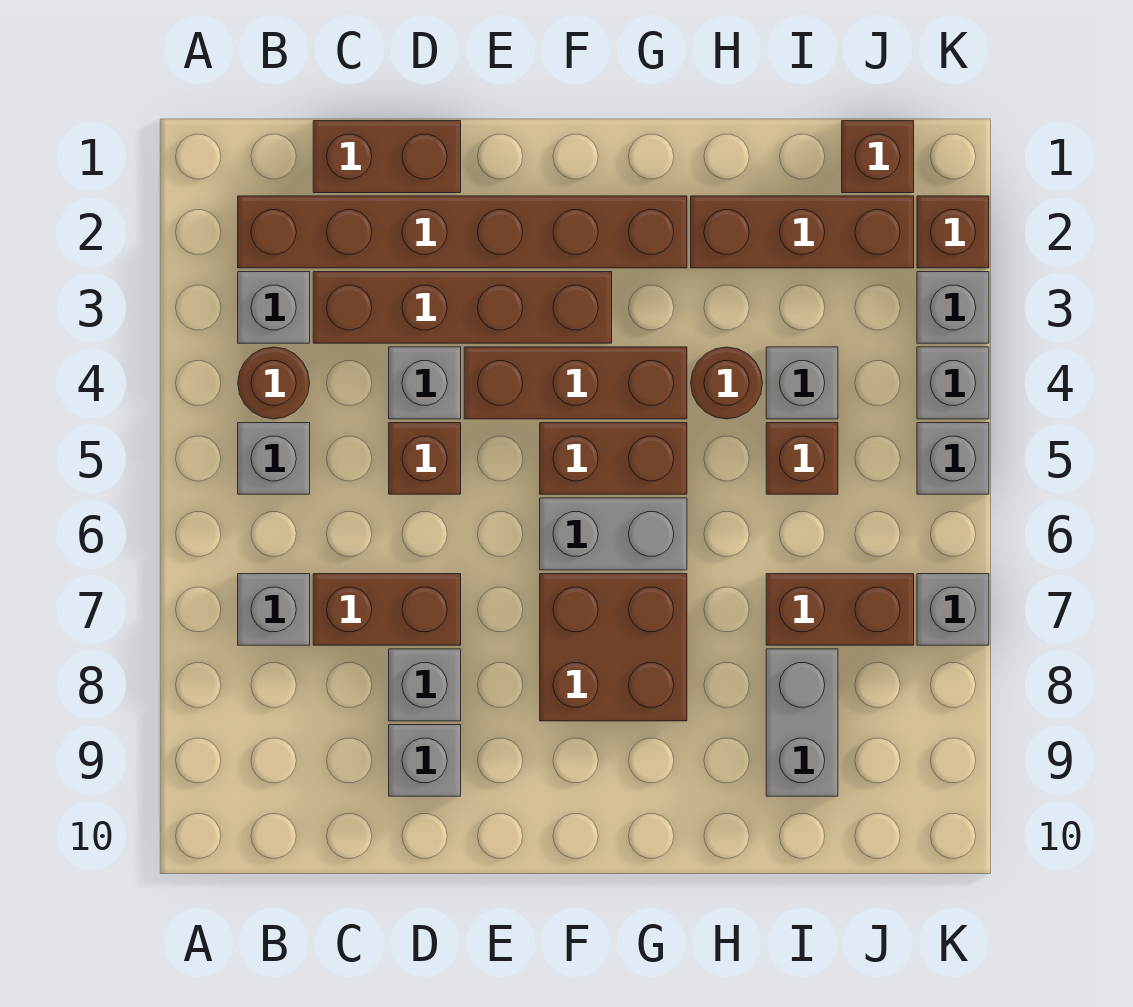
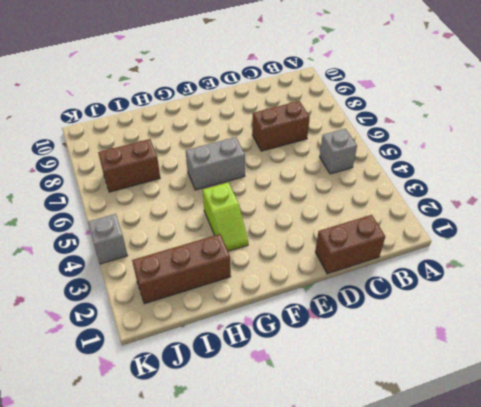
lime slope G3:G4 level 1 top 4 -> brown brick E4:G4 level 1
none -> brown brick B2:G2 level 1
none -> grey brick B3 level 1
none -> brown round brick B4 level 1

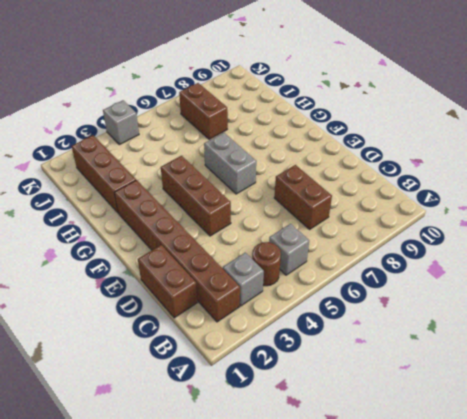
none -> grey brick B7 level 1
none -> brown brick C3:F3 level 1
none -> grey brick D4 level 1

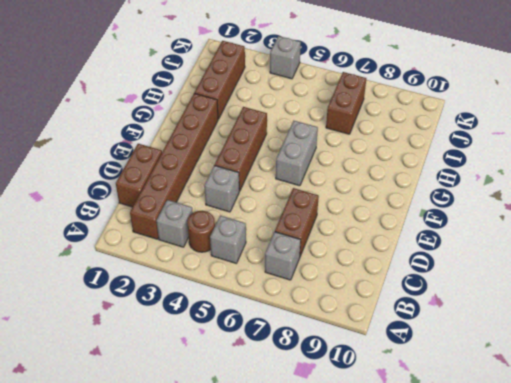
none -> brown brick C3:F3 level 1
none -> brown brick D5 level 1
none -> grey brick D8 level 1

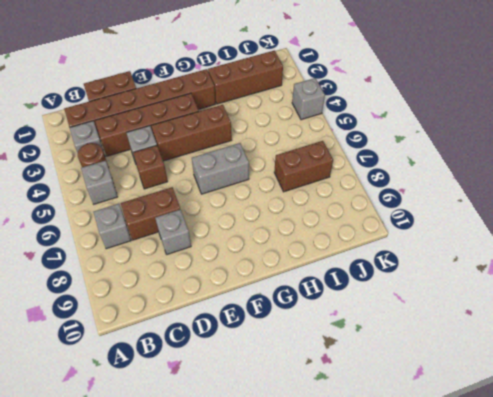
none -> grey brick D9 level 1
none -> brown brick F5:G5 level 1
none -> brown brick F7:G8 level 1

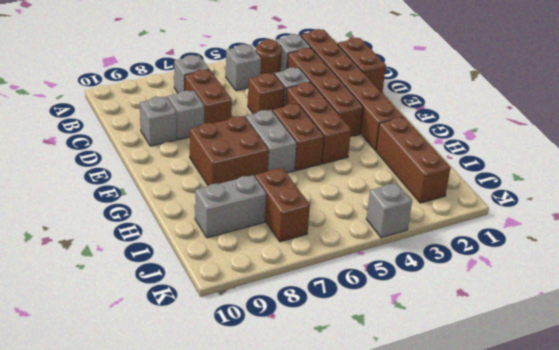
none -> brown round brick H4 level 1
none -> grey brick I4 level 1
none -> brown brick I5 level 1

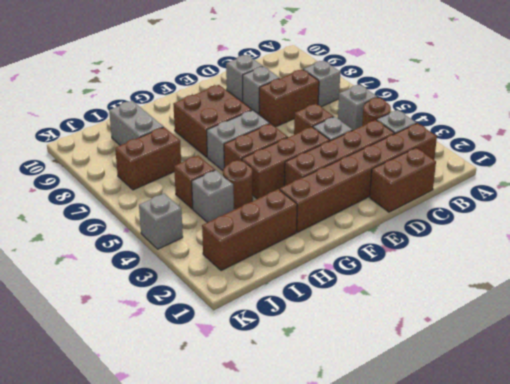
none -> brown brick J1 level 1
none -> brown brick K2 level 1
none -> grey brick K3 level 1

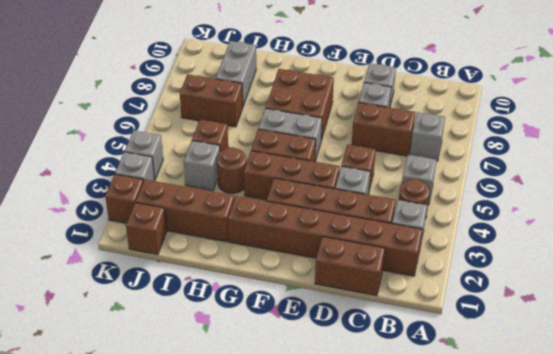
none -> grey brick K5 level 1
none -> grey brick K7 level 1

